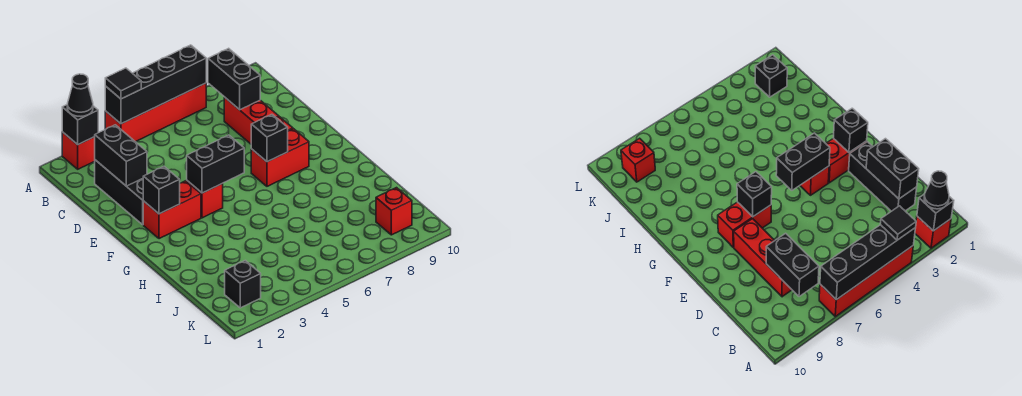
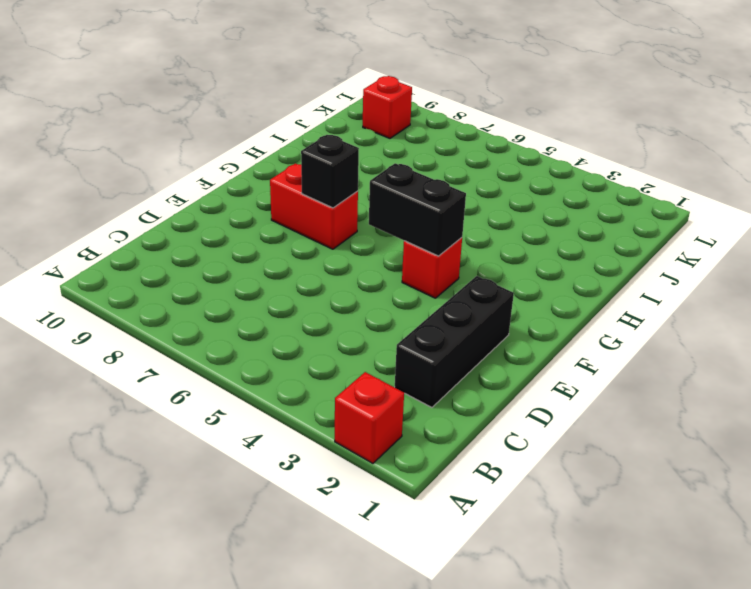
none -> red brick A4:A7 level 1
none -> red brick C8:E8 level 1
none -> red brick F2:F3 level 1

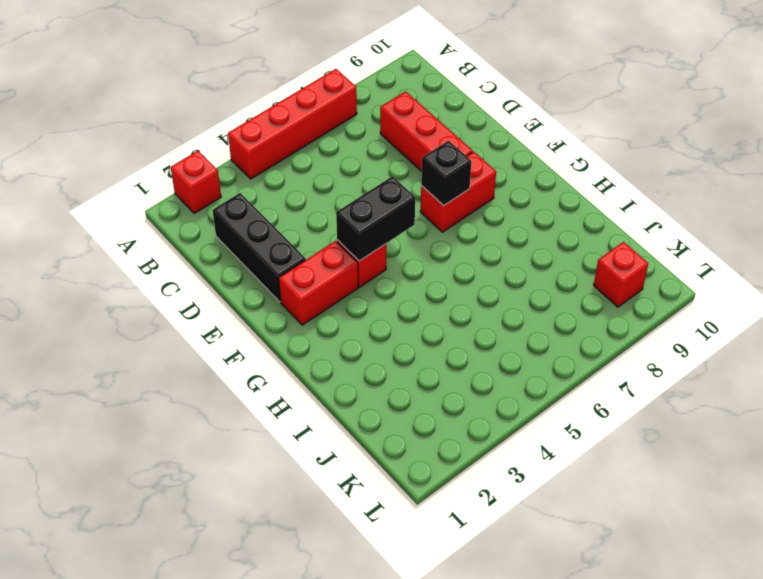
none -> black brick K2 level 1
none -> black brick A2 level 2
none -> black brick A4:A7 level 2

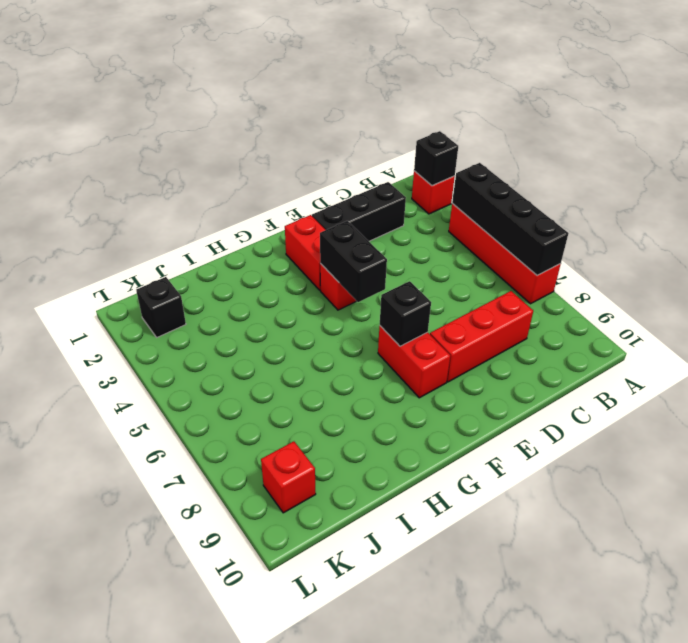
none -> black brick B8:C8 level 2
none -> black brick C2:D2 level 2
none -> black brick F2 level 2

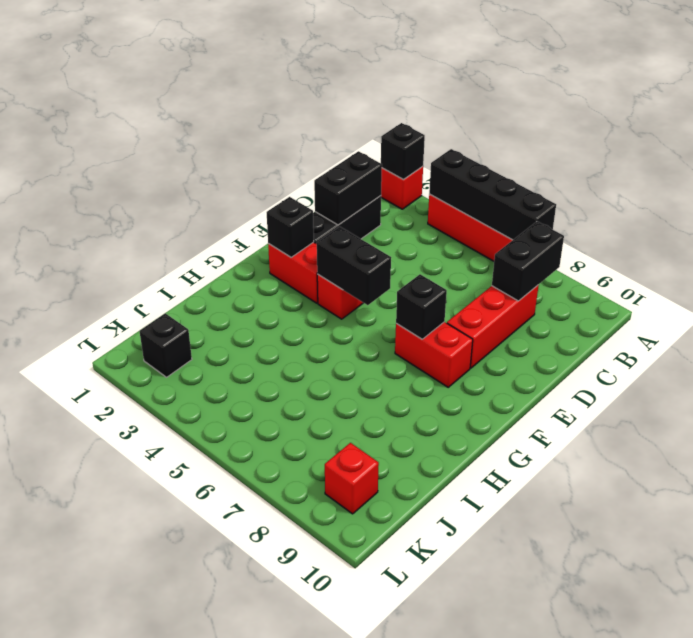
none -> black cone A2 level 3
none -> black tile A4 level 3

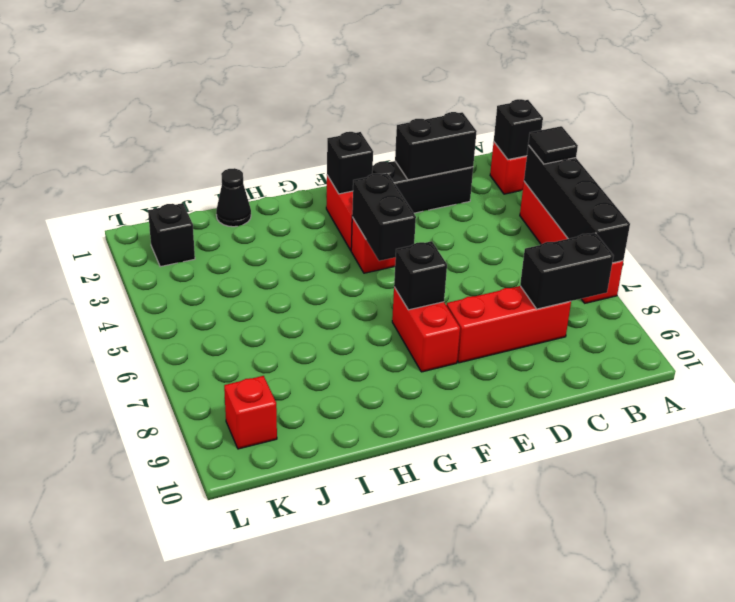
black cone I1 level 1 -> black cone A2 level 3

